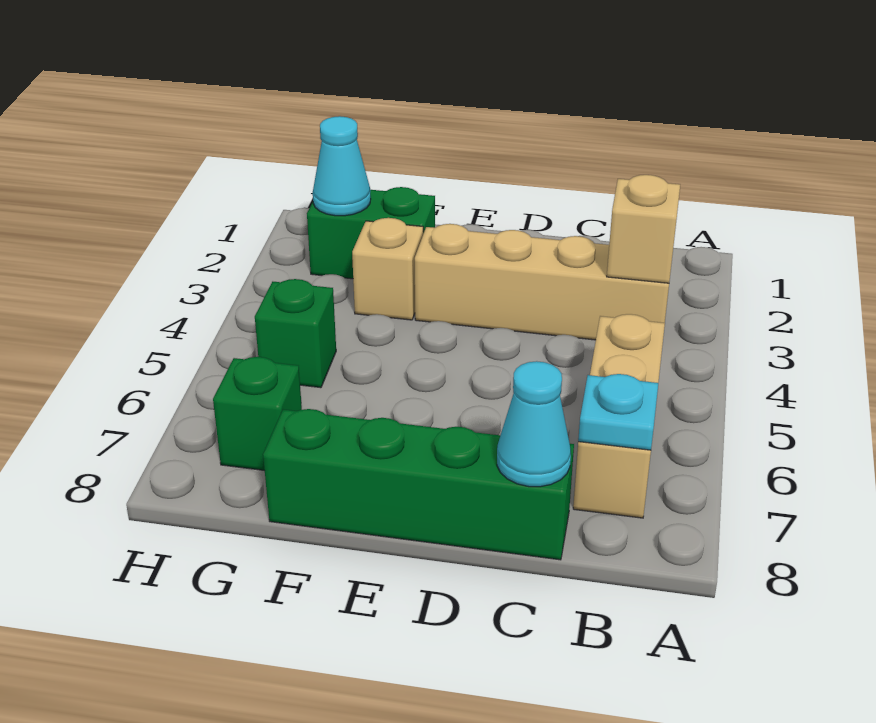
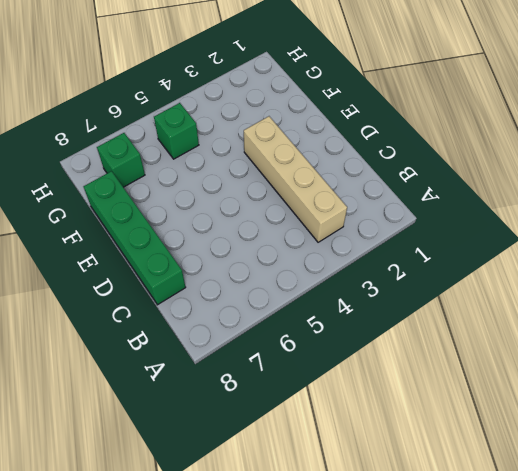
none -> tan brick B5:B7 level 1
none -> green brick F2:G2 level 1

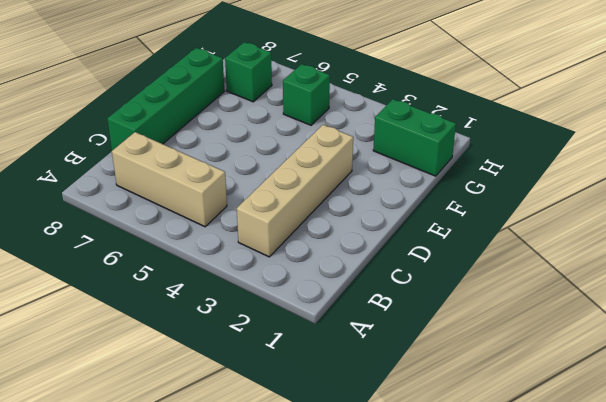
green brick G1:G2 level 1 -> green brick F2:G2 level 1
none -> tan brick F3 level 1
none -> tan brick B3 level 2

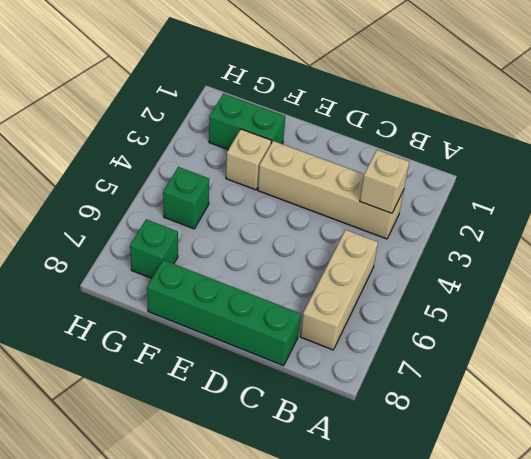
none -> cyan plate B7 level 2
none -> cyan cone C8 level 2

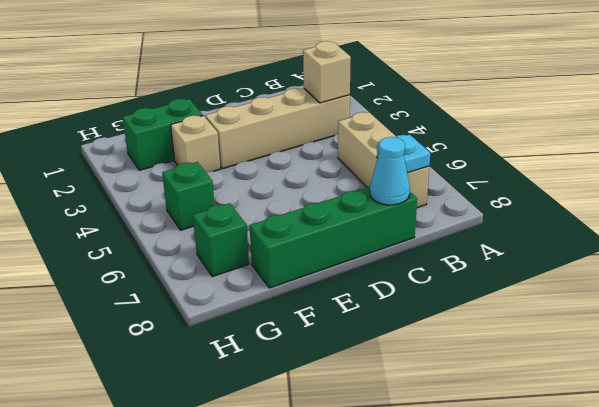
none -> cyan cone G2 level 2

